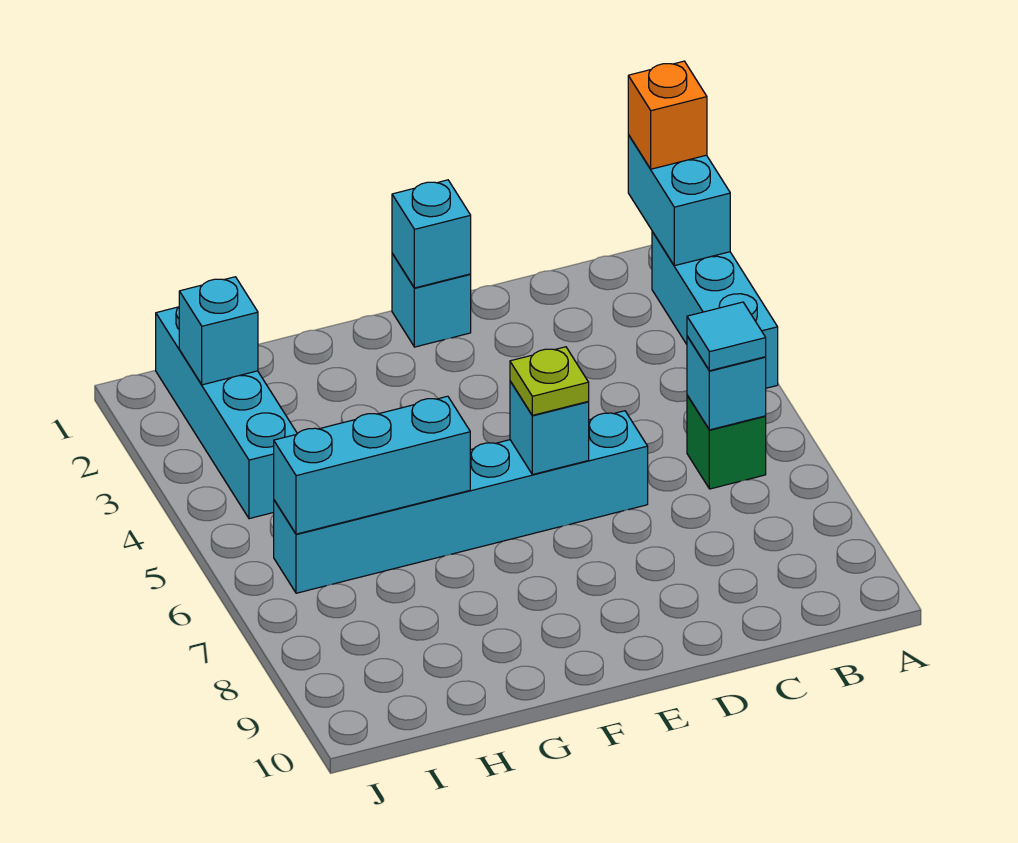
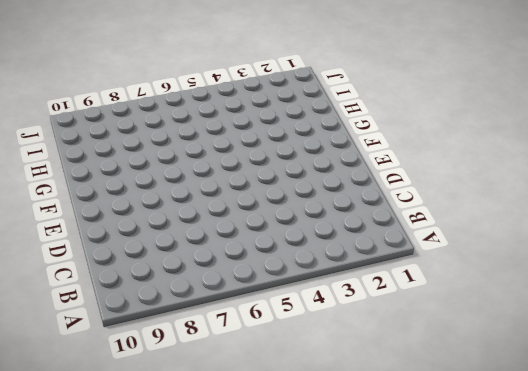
none -> cyan brick A2:A4 level 1
none -> green brick B6 level 1
none -> cyan brick D6:I6 level 1

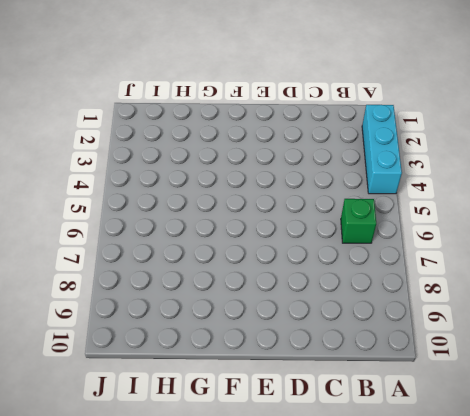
none -> cyan brick D6:I6 level 1
none -> cyan brick E1 level 1
none -> cyan brick I1:I4 level 1

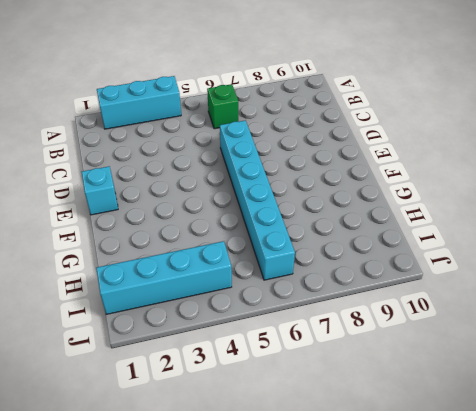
none -> cyan brick A1:A2 level 2
none -> cyan brick B6 level 2
none -> cyan brick E1 level 2

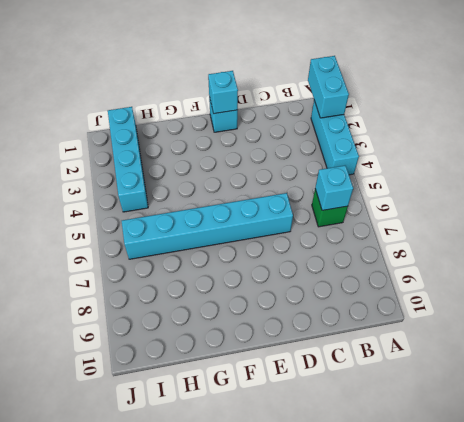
none -> cyan brick E6 level 2
none -> cyan brick G6:I6 level 2
none -> cyan brick I2 level 2

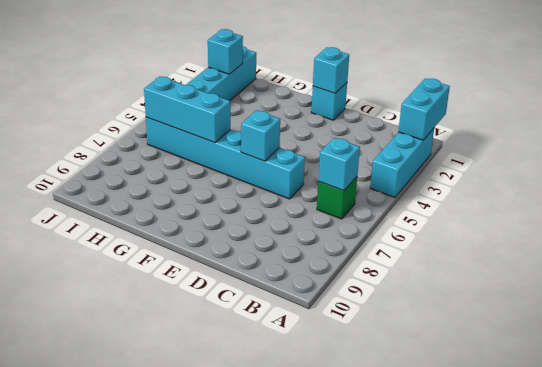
none -> orange brick A1 level 3
none -> cyan tile B6 level 3
none -> lime plate E6 level 3

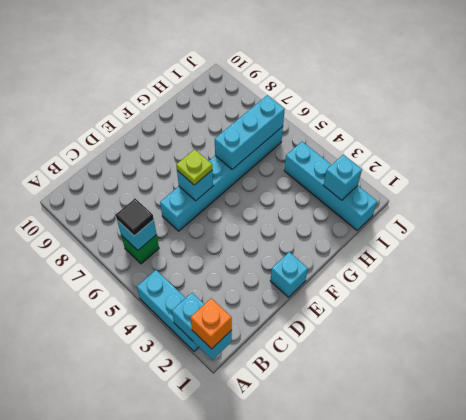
black tile B6 level 3 -> cyan tile B6 level 3
none -> cyan brick E1 level 2

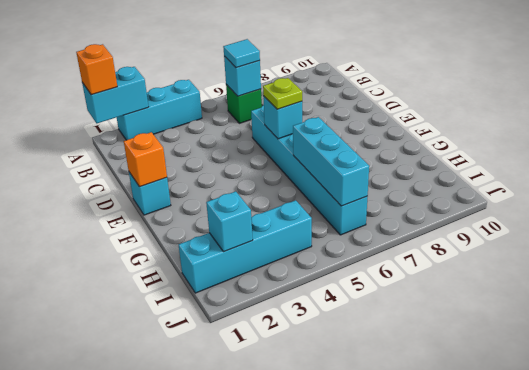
orange brick E1 level 2 -> cyan brick E1 level 2

